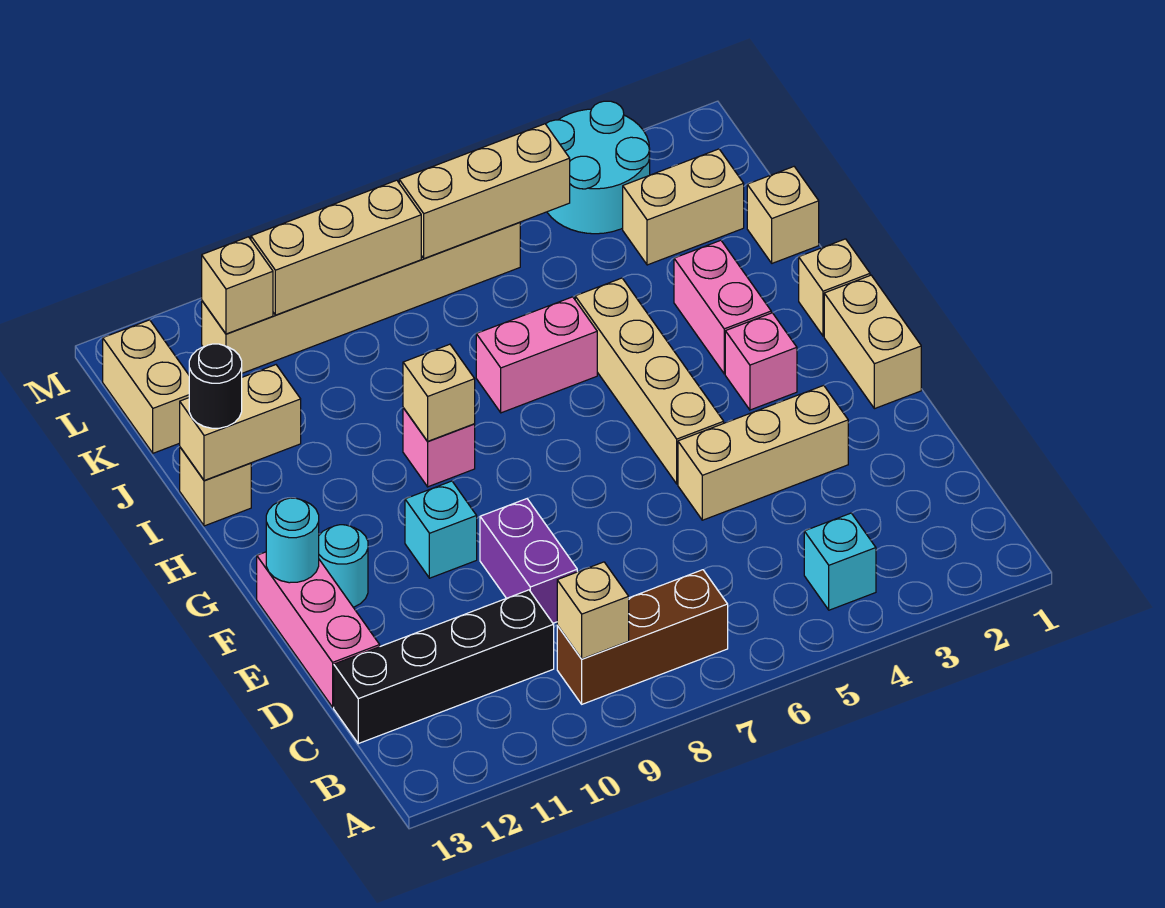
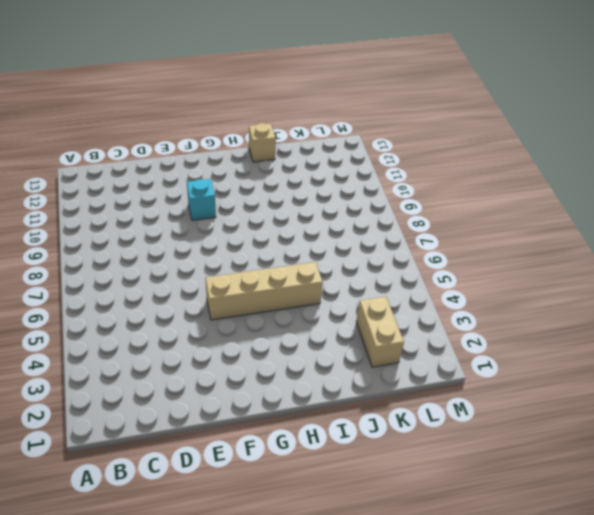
none -> cyan brick B4 level 1
none -> brown brick B7:B9 level 1
none -> black brick C10:C13 level 1

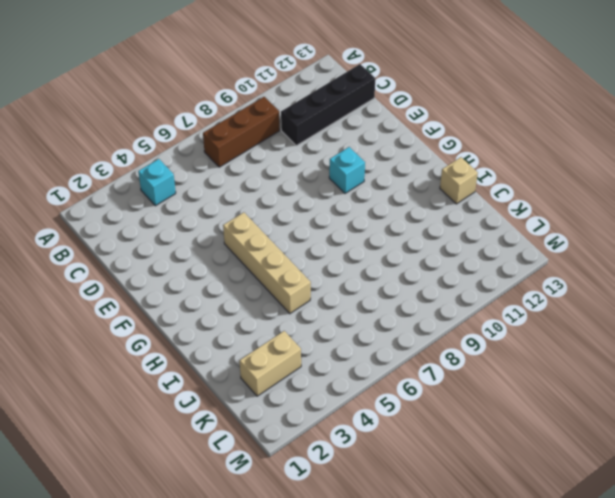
none -> purple brick D9:E9 level 1
none -> pink brick D13:F13 level 1
none -> tan brick E3:E5 level 1

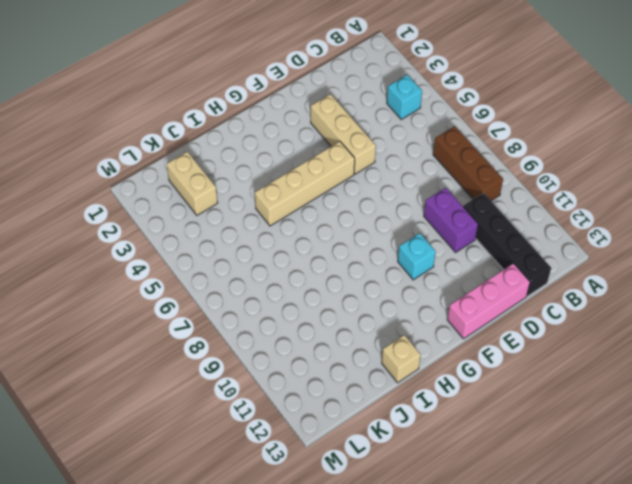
purple brick D9:D10 level 1 -> purple brick D9:E9 level 1
none -> tan brick F1:G1 level 1
none -> cyan round brick F12 level 1
none -> pink brick G3 level 1

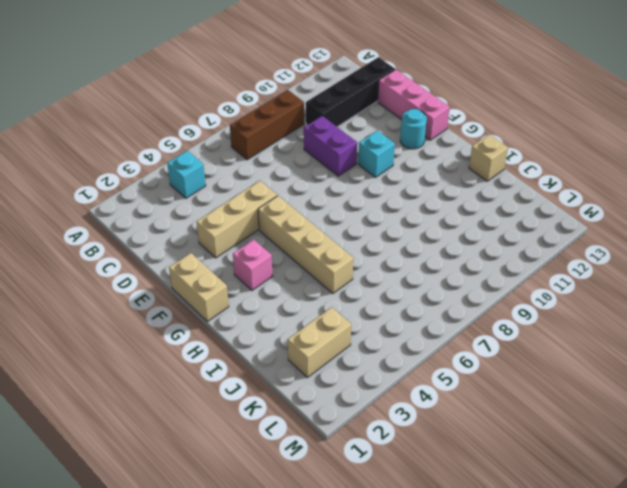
none -> tan brick H1 level 1
none -> pink brick H3:I3 level 1
none -> pink brick H9 level 1

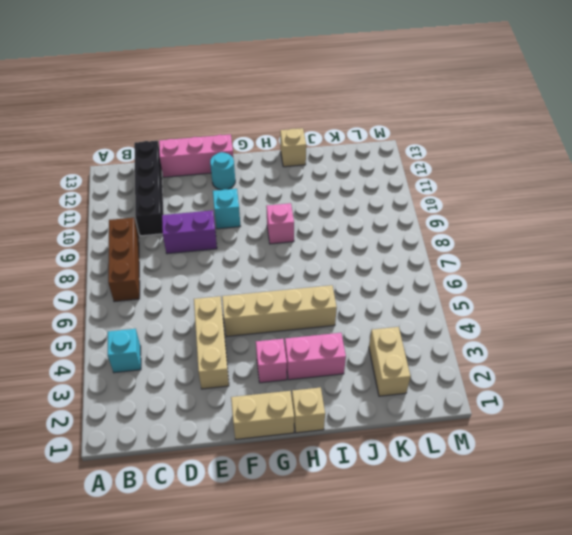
none -> pink brick I6:I7 level 1
none -> tan brick J1 level 1
none -> tan brick K13:L13 level 1

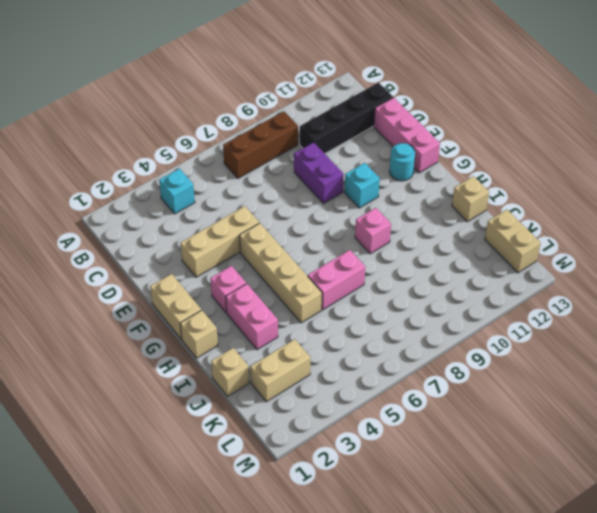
none -> cyan round brick L3:M4 level 1
none -> tan brick L6:L11 level 1
none -> tan brick B9 level 2

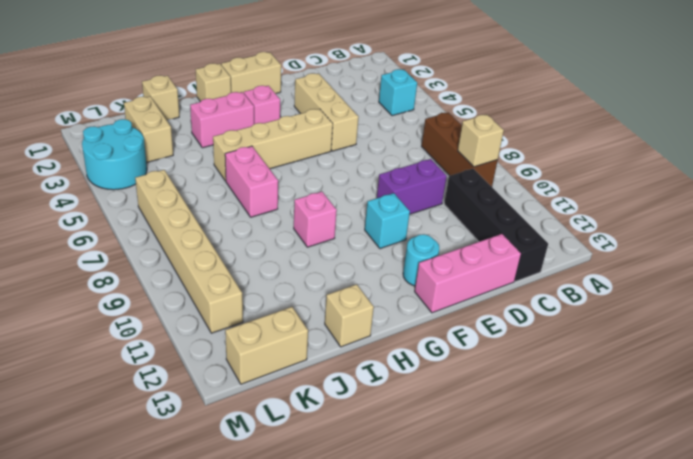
none -> cyan round brick F13 level 2
none -> tan brick H9 level 2
none -> tan brick I12:I13 level 2

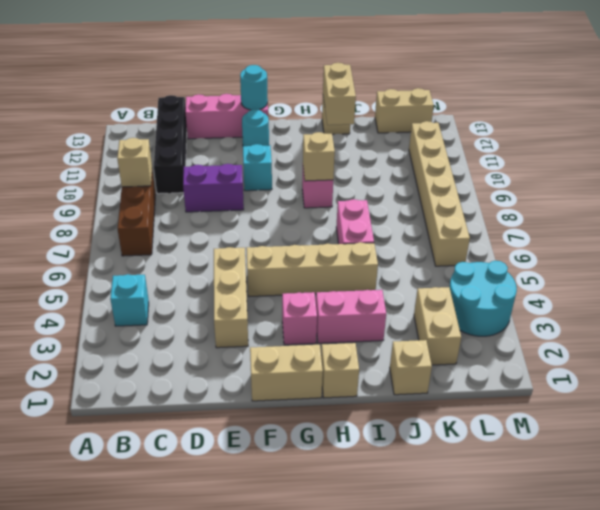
none -> tan brick L5:L7 level 2
none -> tan brick L8:L10 level 2
none -> tan brick L11 level 2

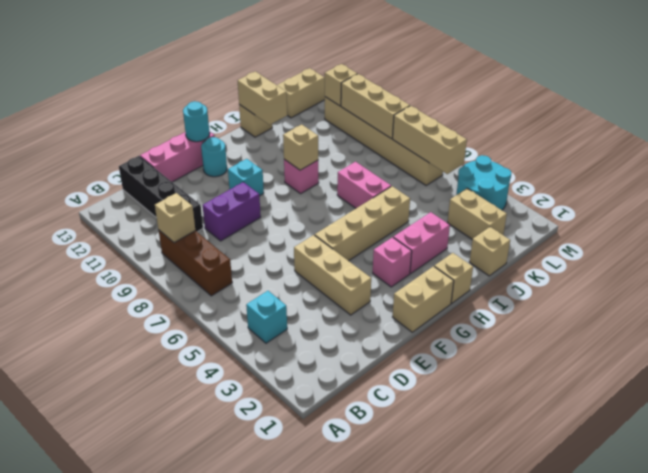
none -> black round brick I13 level 3

